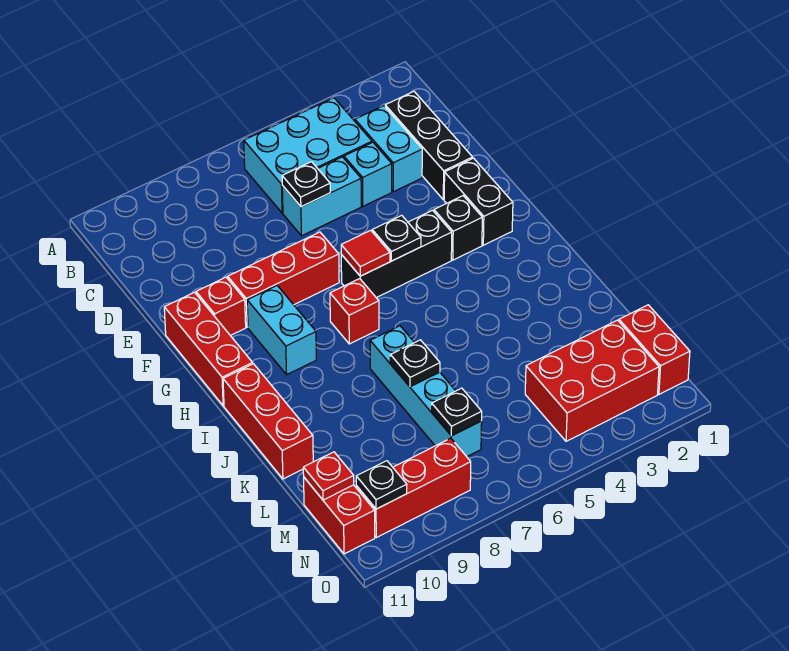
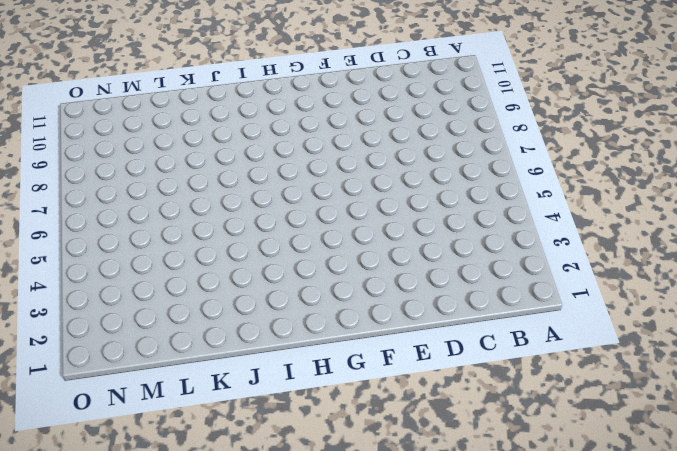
none -> cyan brick B4:C6 level 1
none -> black brick C2:E2 level 1
none -> cyan brick C3:D3 level 1

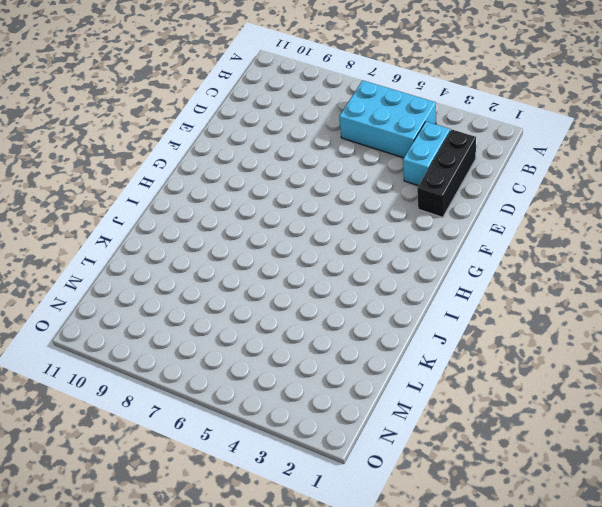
none -> cyan brick D4 level 1
none -> cyan brick D5:D6 level 1
none -> black brick F2:G2 level 1

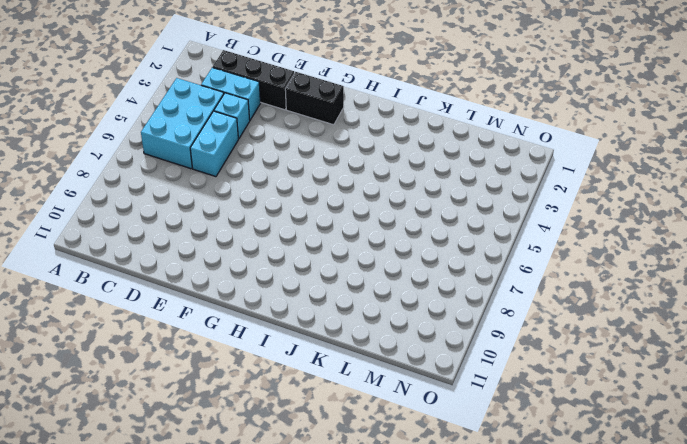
none -> red brick F7:F9 level 1
none -> red brick F10 level 1
none -> red brick F11:H11 level 1

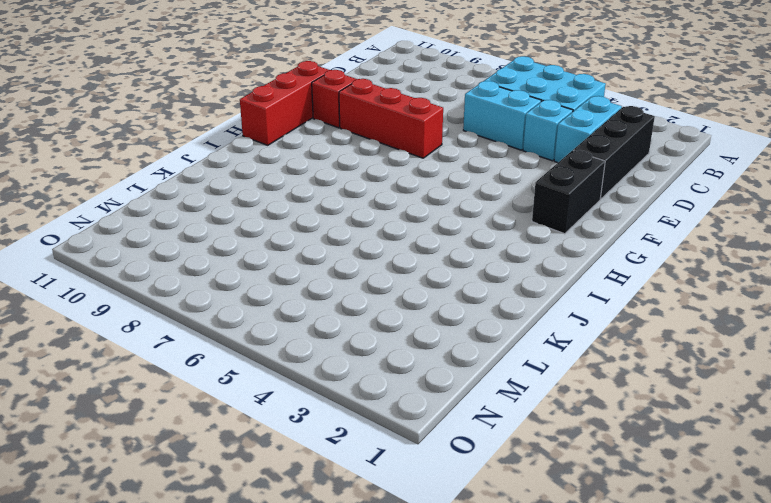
none -> black brick G3 level 1
none -> black brick G4:G6 level 1
none -> cyan brick G9:H9 level 1

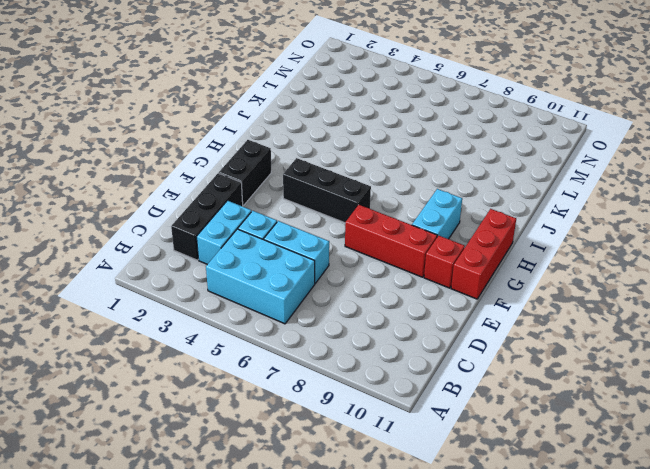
none -> black brick G3 level 1
none -> red brick H7 level 1
none -> red brick I11:K11 level 1

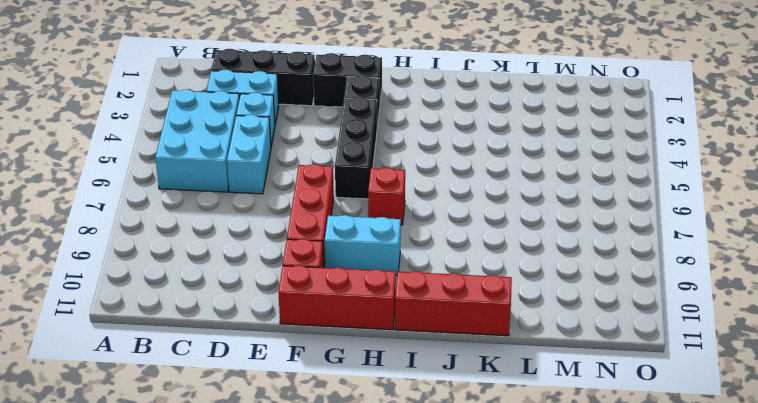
none -> cyan brick J7:M7 level 1
none -> red brick M1:N1 level 1
none -> red brick M2:N4 level 1

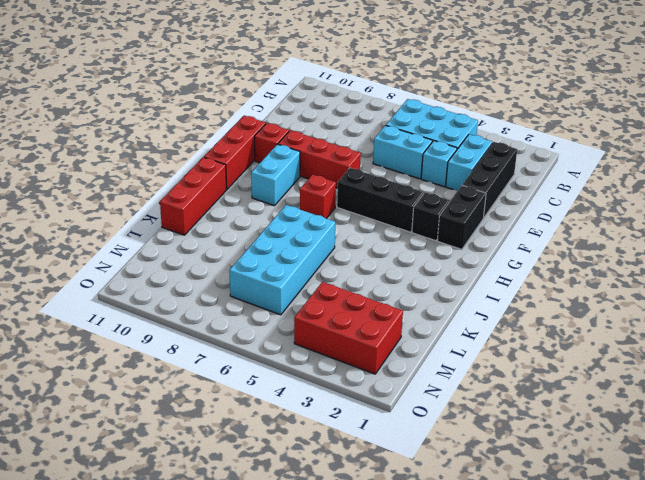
cyan brick J6:M7 level 1 -> cyan brick J7:M7 level 1
none -> red brick M1:N1 level 1
none -> red brick M11:N11 level 1
none -> red brick N8:N10 level 1

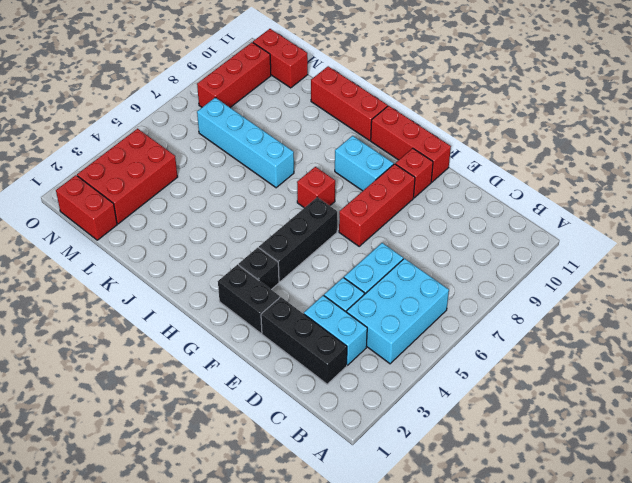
none -> black plate D6 level 2
none -> black plate G5 level 2
none -> red tile G6 level 2

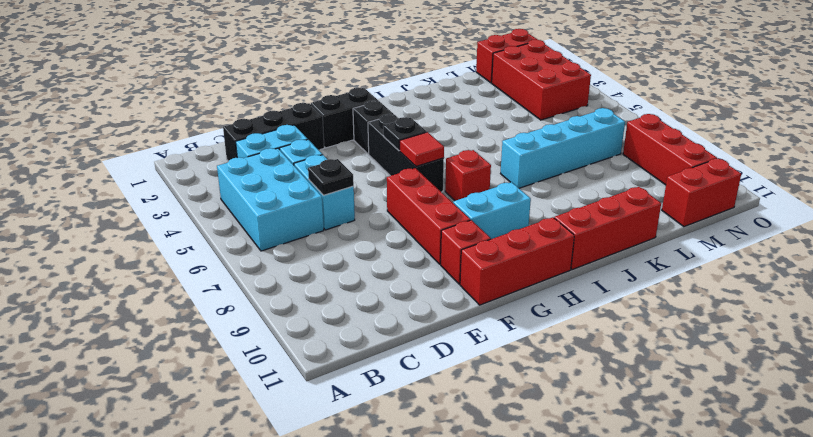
none -> black plate K7 level 2
none -> black plate M7 level 2
none -> red plate M11 level 2

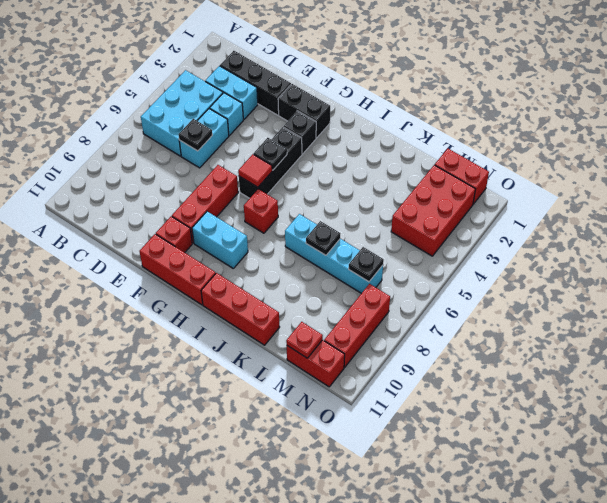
none -> black plate N10 level 2

